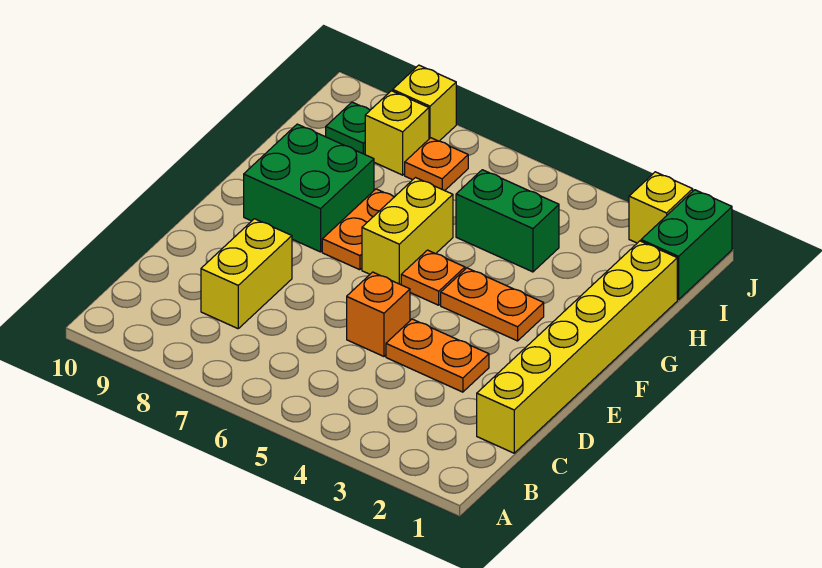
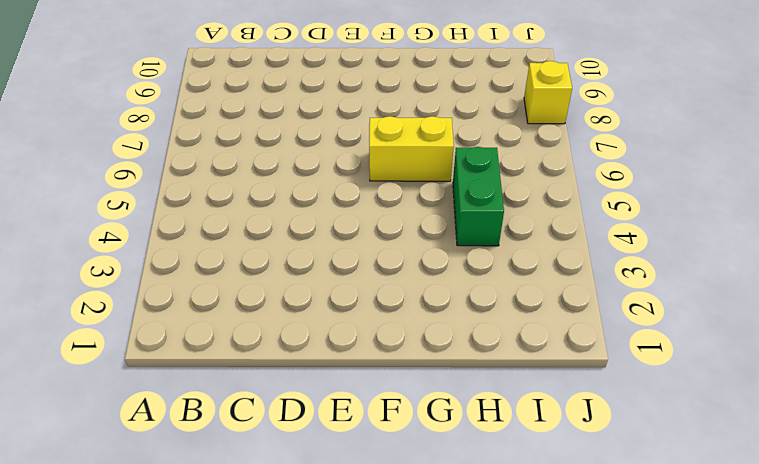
none -> yellow brick C1:H1 level 1
none -> yellow brick C8:D8 level 1
none -> orange plate D3:D4 level 1

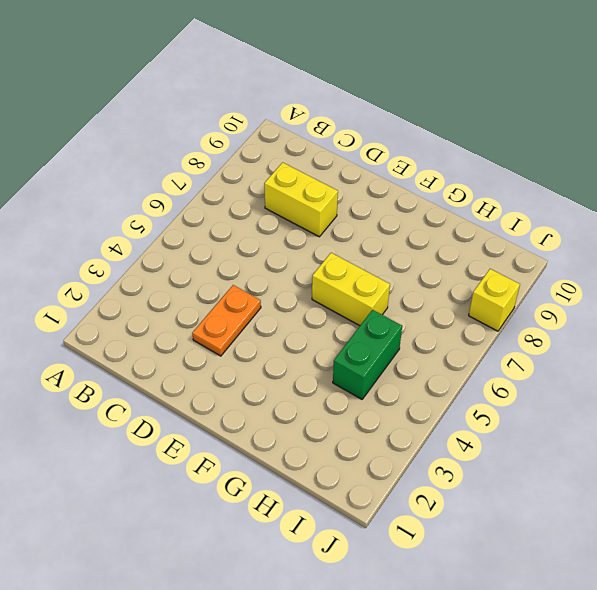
none -> yellow brick C1:H1 level 1
none -> orange brick D5 level 1
none -> orange plate F3:F4 level 1

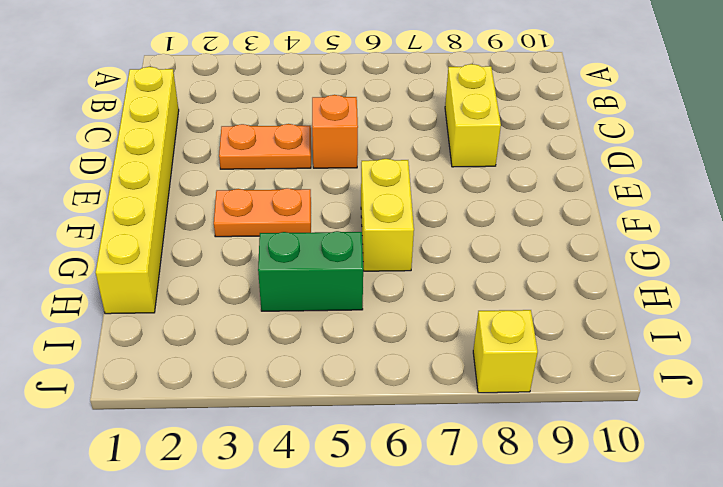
none -> orange plate F5 level 1
none -> orange plate F7:G7 level 1
none -> green brick F8:G9 level 1

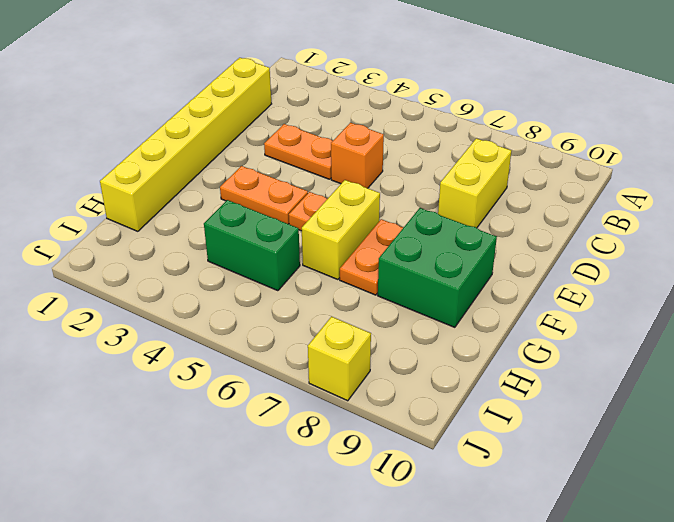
none -> green brick I1:J1 level 1
none -> orange plate I7 level 1
none -> yellow brick I8 level 1

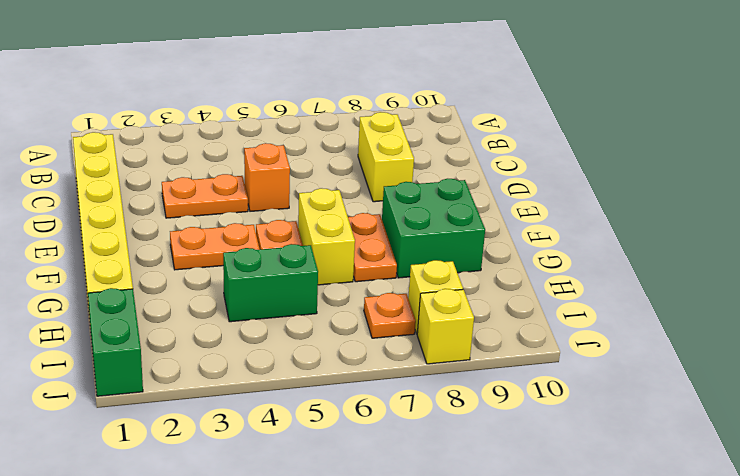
none -> green plate I9 level 1
none -> yellow brick J2 level 1

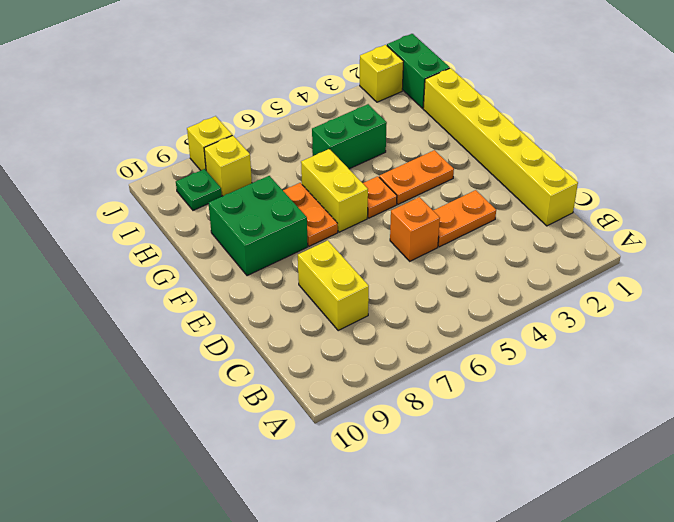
none -> orange plate I7 level 1

